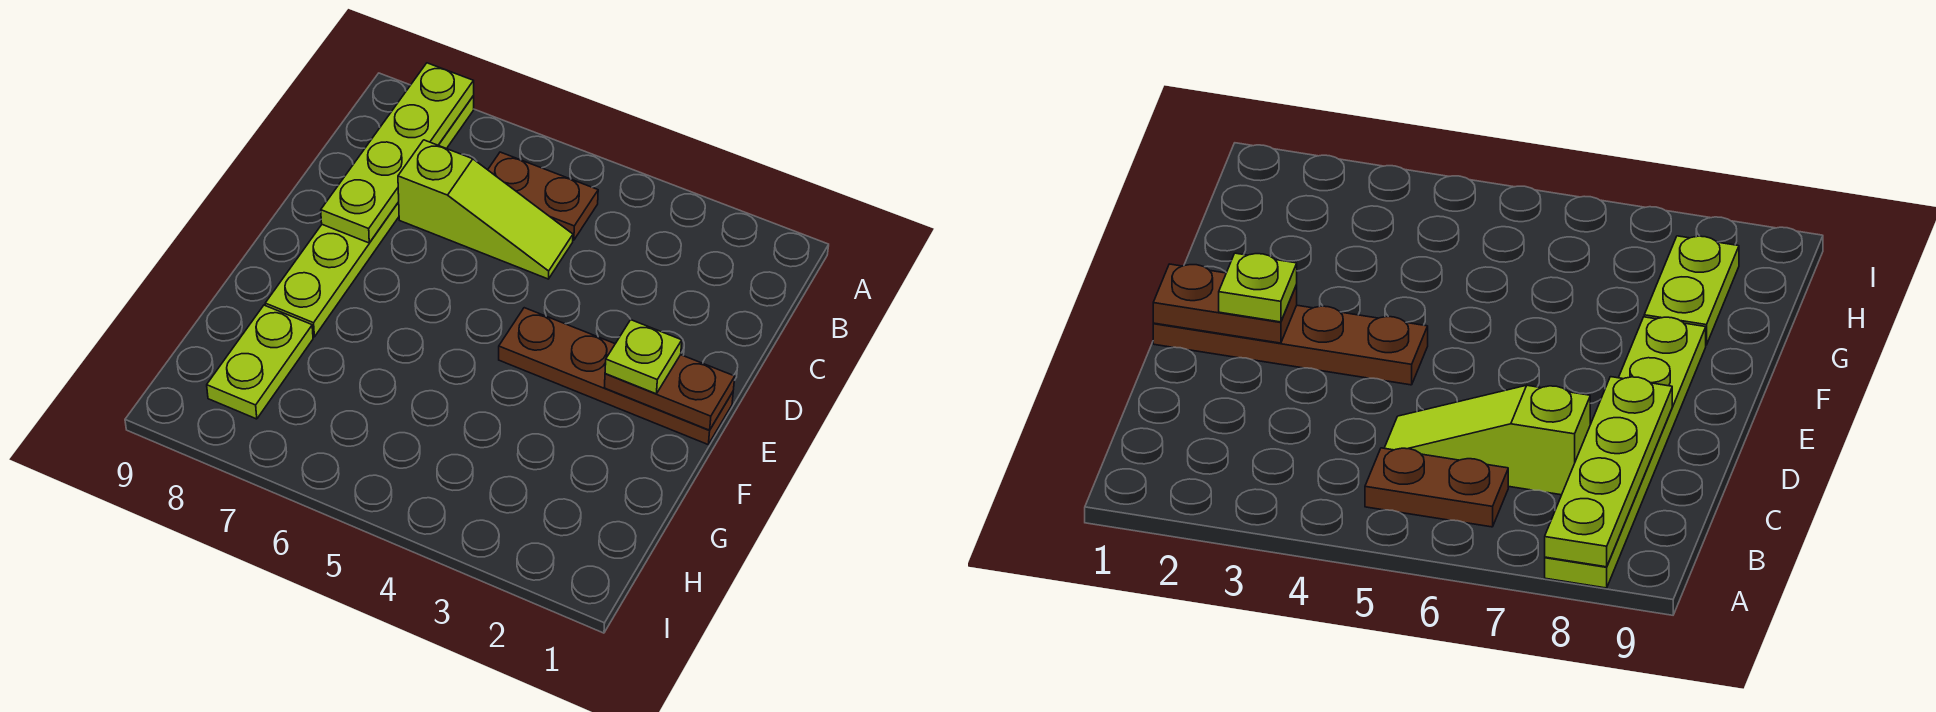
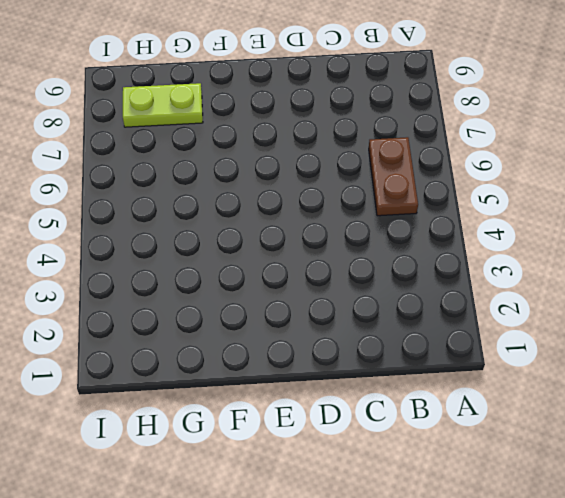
none -> lime plate A8:F8 level 1
none -> lime slope C5:C7 level 1 top 7

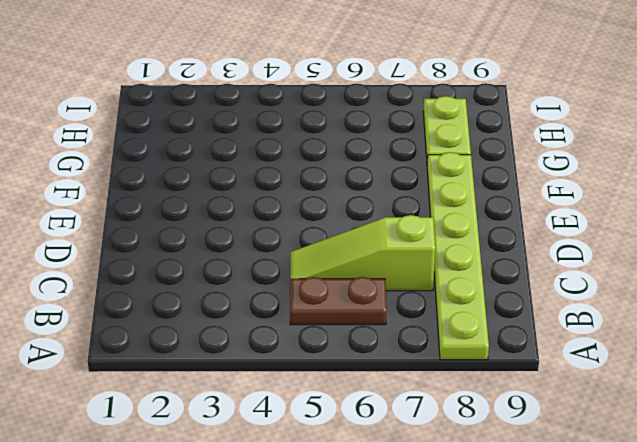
none -> brown plate E1:E4 level 1
none -> lime plate A8:D8 level 2

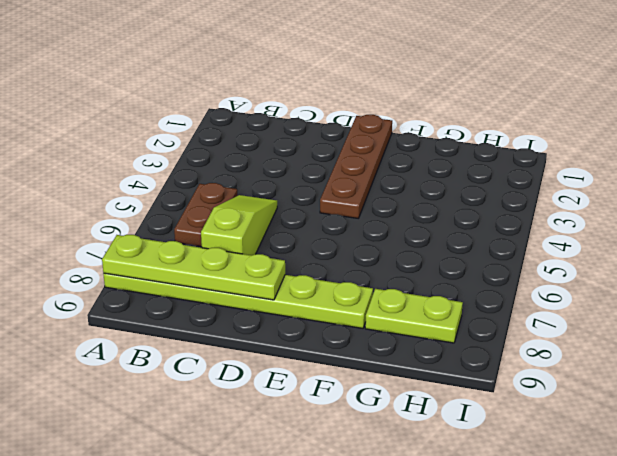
none -> brown plate E1:E2 level 2
none -> lime plate E2 level 3

